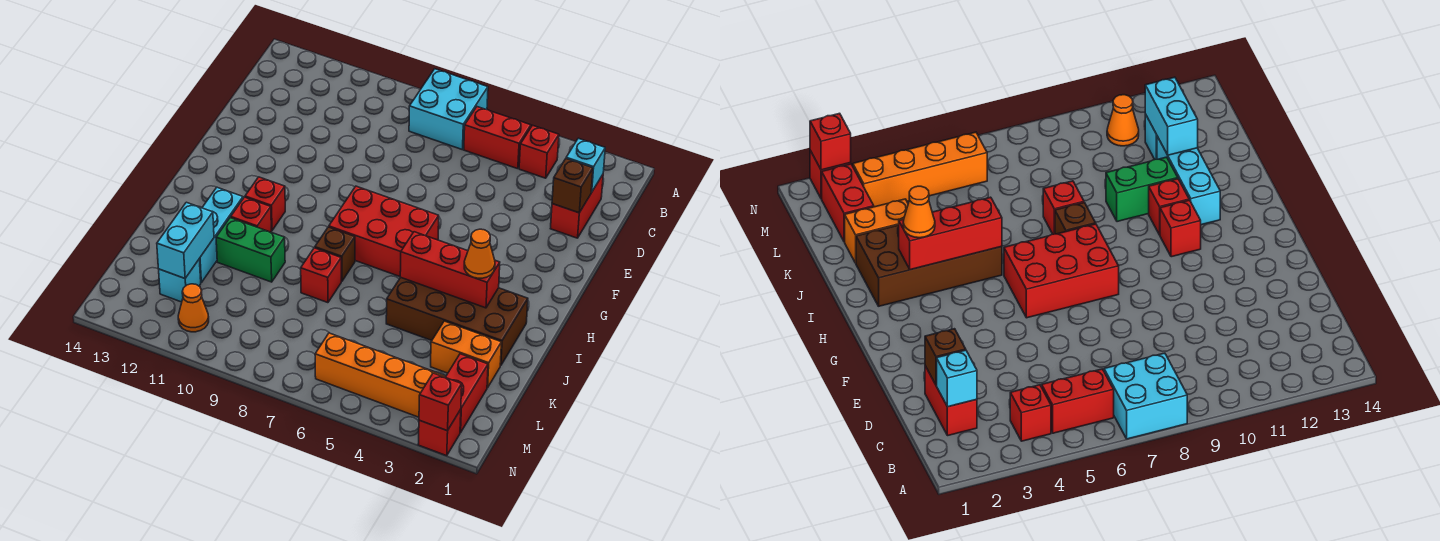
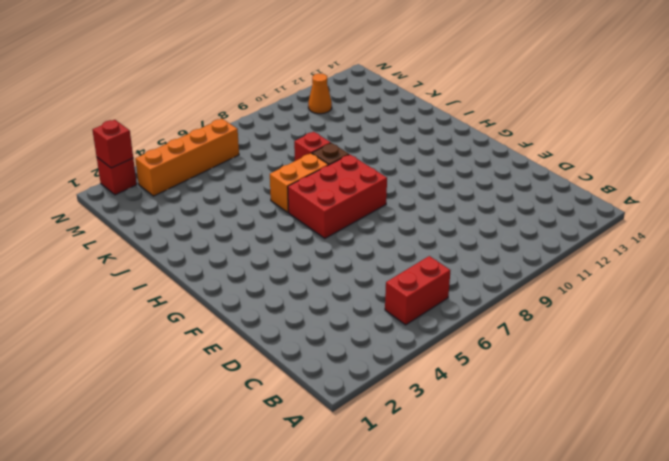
orange brick I6:I7 level 1 -> orange brick K2:K3 level 1
none -> cyan brick A7:B8 level 1
none -> red brick B4 level 1
none -> red brick C2:D2 level 1

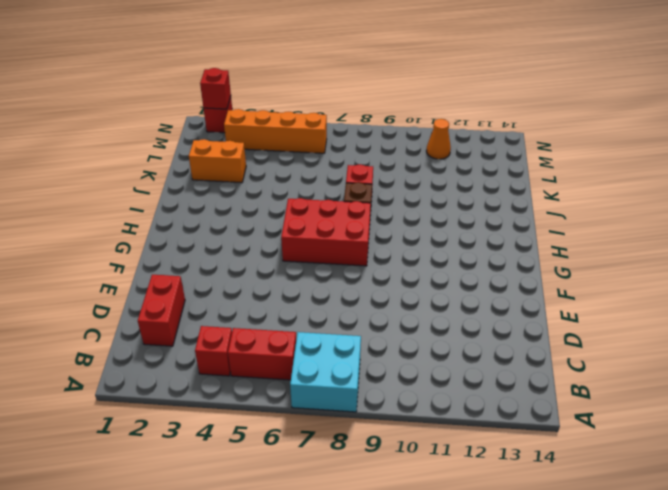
none -> red brick H11 level 1
none -> brown brick I2:J5 level 1
none -> red brick I11 level 1

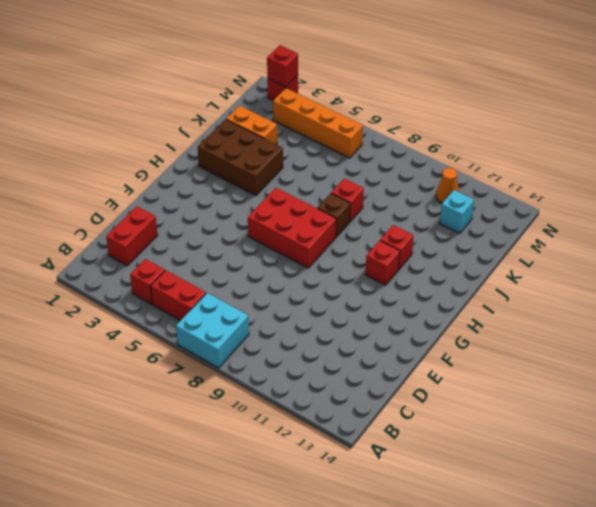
brown brick I2:J4 level 1 -> brown brick I2:J5 level 1
none -> cyan brick I12:K12 level 1
none -> green brick J10:J11 level 1
none -> red brick L2:M2 level 1

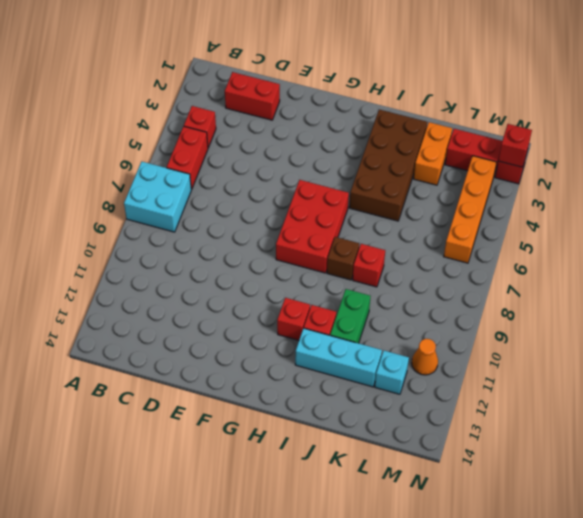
none -> cyan brick C2 level 2
none -> brown brick D2 level 2
none -> red brick I3:I5 level 2

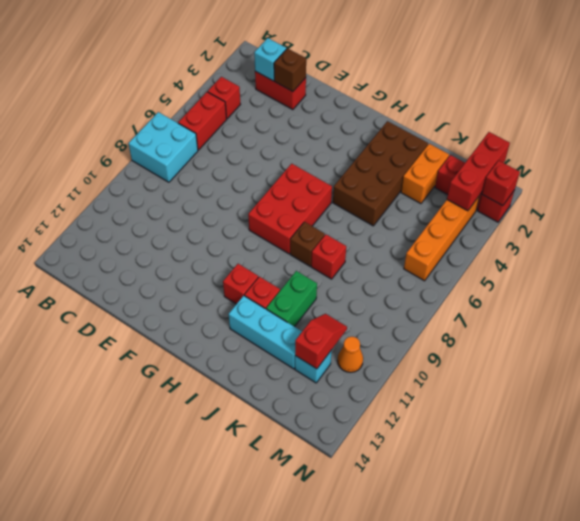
red slope L11:L12 level 2 top 12 -> cyan brick K12:L12 level 2
red brick M1:M3 level 2 -> red brick I3:I5 level 2
none -> orange cone I3 level 3

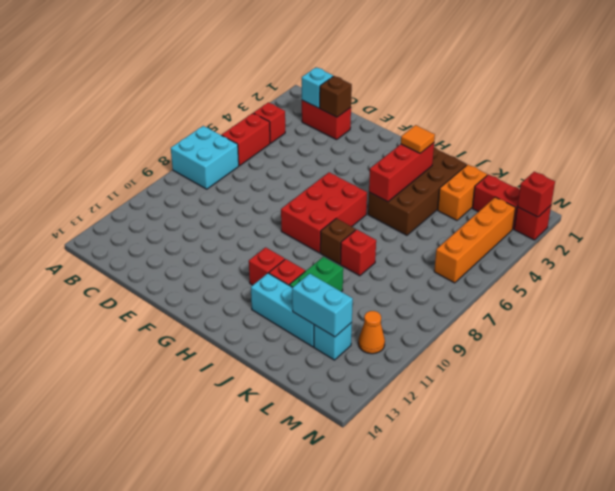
orange tile I3 level 3 -> orange cone I3 level 3

